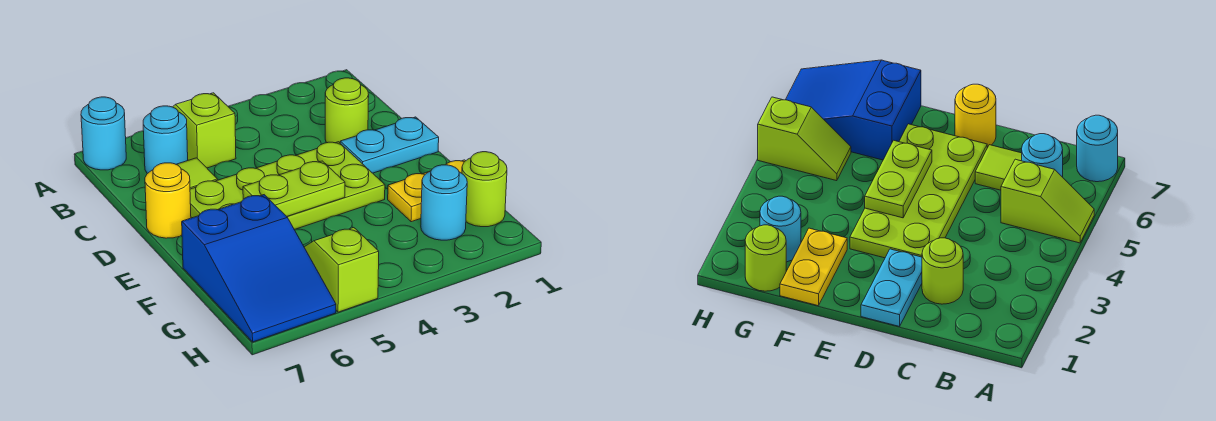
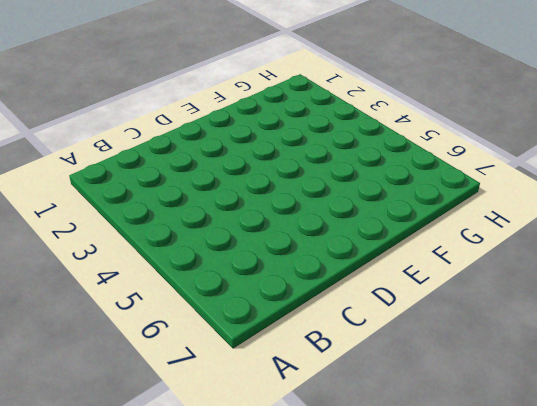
none -> lime slope A5:B5 level 1 top B
none -> cyan round brick A7 level 1
none -> cyan round brick B6 level 1

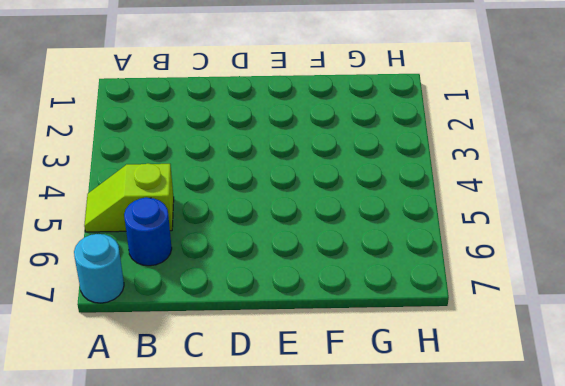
blue round brick B6 level 1 -> cyan round brick B6 level 1
none -> lime round brick C2 level 1
none -> lime tile C6 level 1
none -> cyan plate D1:D2 level 1

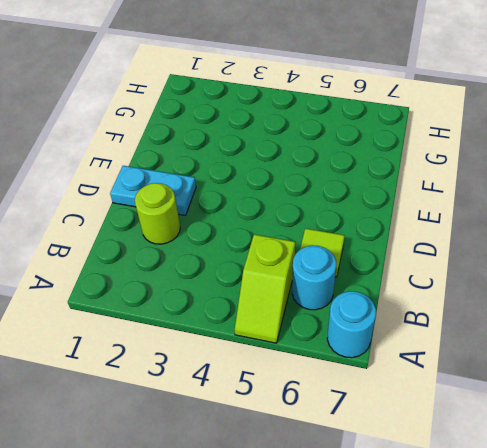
none -> lime plate D3:E6 level 1
none -> yellow round brick D7 level 1
none -> yellow plate F1:F2 level 1

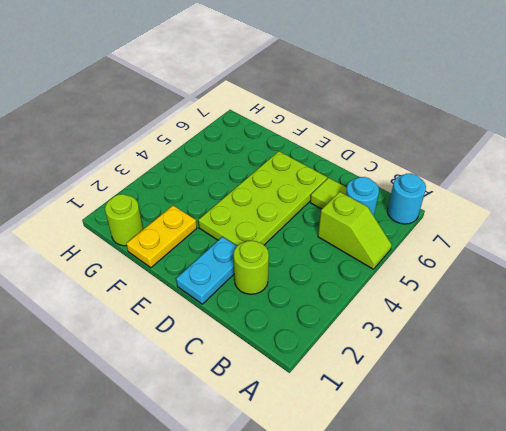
none -> yellow round brick D7 level 1
none -> blue slope F6:H7 level 1 top F
none -> cyan round brick G2 level 1

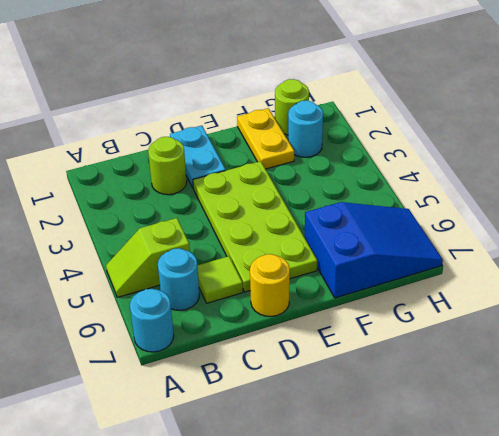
none -> lime slope G5:H5 level 1 top H
none -> lime plate E4:E5 level 2

